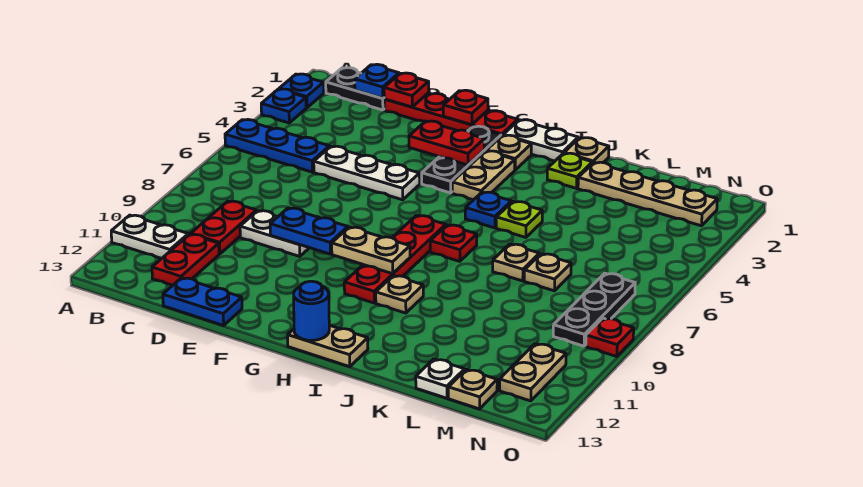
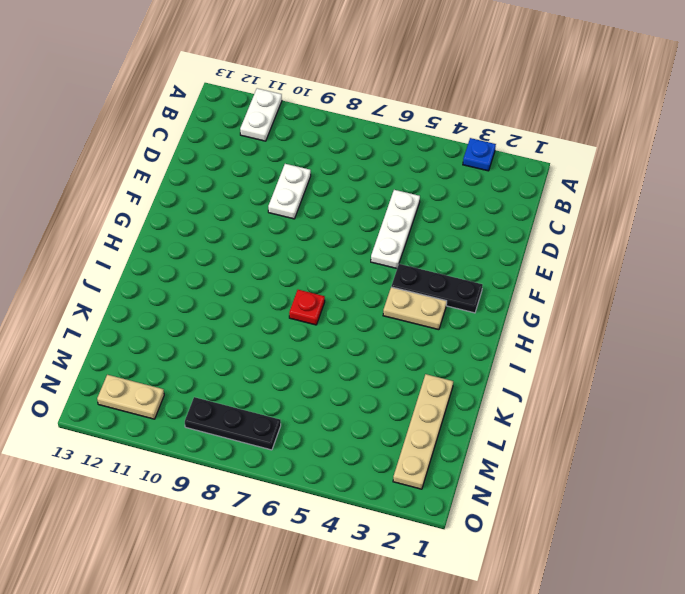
none -> blue plate A2 level 1
none -> blue plate A5:C5 level 1
none -> black plate B1:C1 level 1
none -> red plate C9:C10 level 1

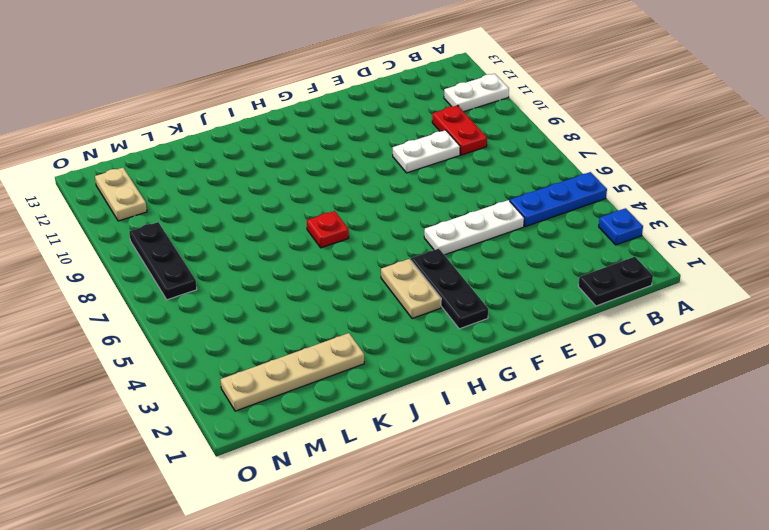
none -> blue plate A2 level 1
none -> red plate C11:C12 level 1
none -> red plate D1:G1 level 1
none -> blue plate D13:E13 level 1

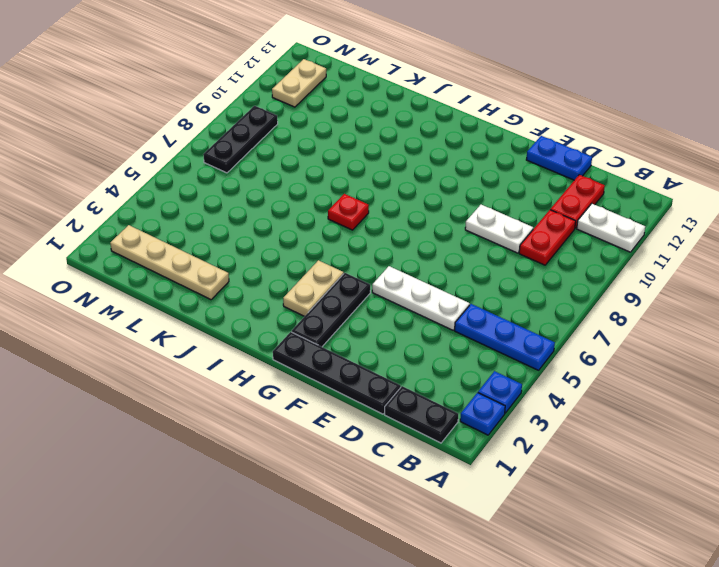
black plate D1:G1 level 1 -> red plate D1:G1 level 1
none -> white plate H1:I1 level 1
none -> tan plate H2 level 1
none -> red plate H7:H10 level 1
none -> tan plate H13:I13 level 1

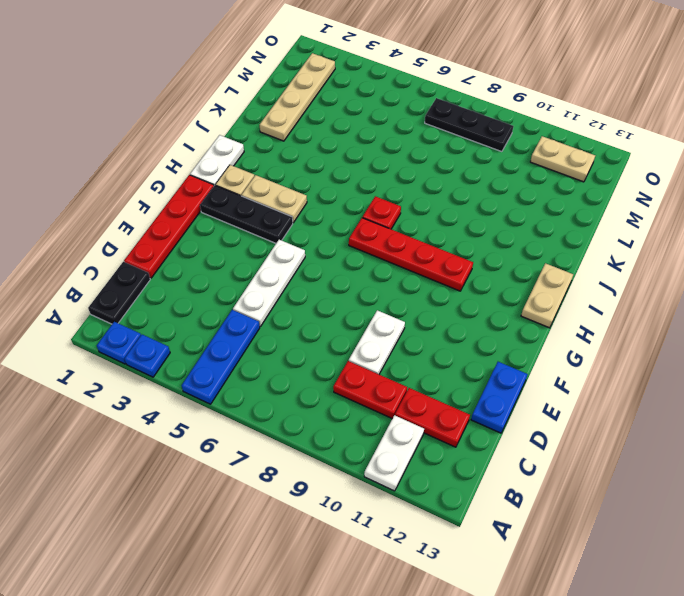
none -> blue plate I5 level 1
none -> tan plate I10 level 1
none -> tan plate J1 level 1
none -> lime plate J2 level 1

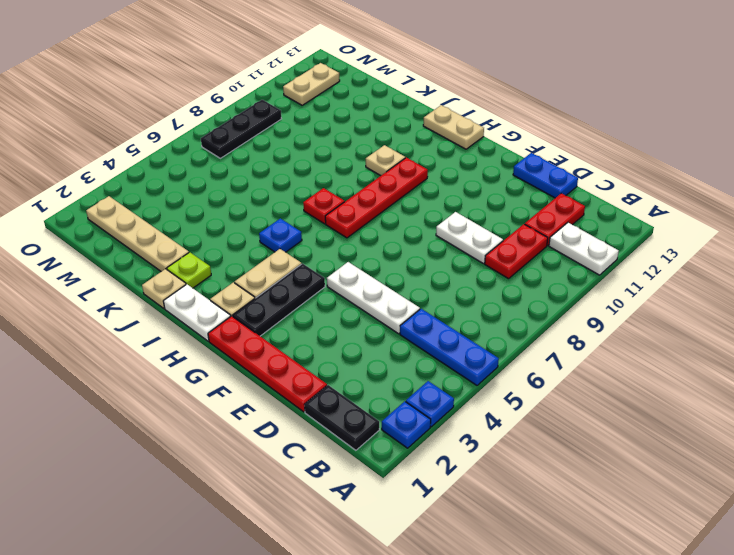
none -> lime plate J5 level 1
none -> tan plate K7 level 1
none -> tan plate L7 level 1
none -> white plate L13 level 1

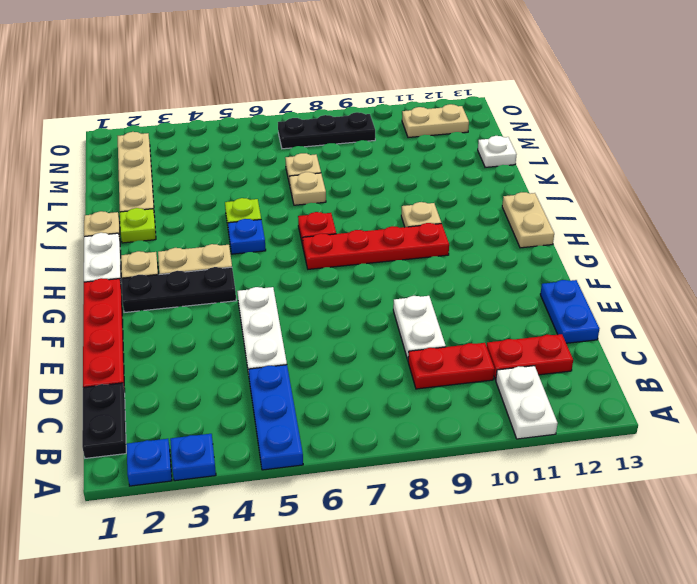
none -> tan plate M13 level 1
none -> red plate O9 level 1
none -> blue plate C1 level 2
none -> red plate D1 level 2

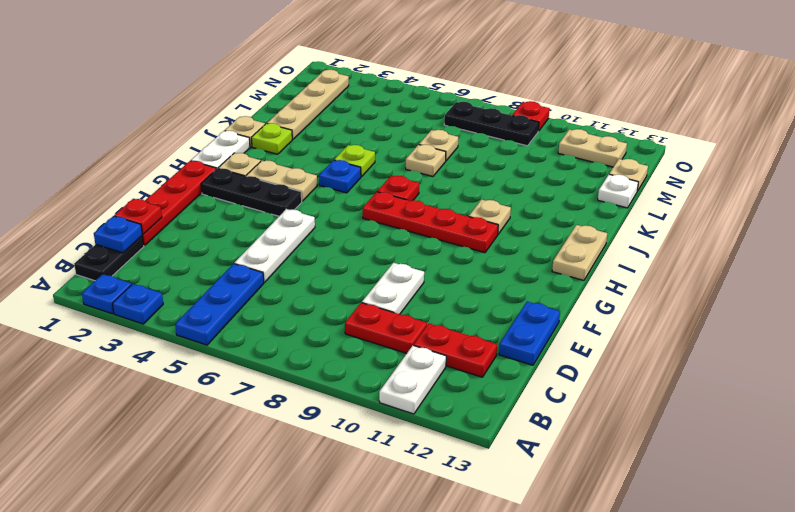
none -> blue plate E9:F9 level 2
none -> red plate F1 level 2
none -> red plate F3:G3 level 2
none -> tan plate G9:H9 level 2

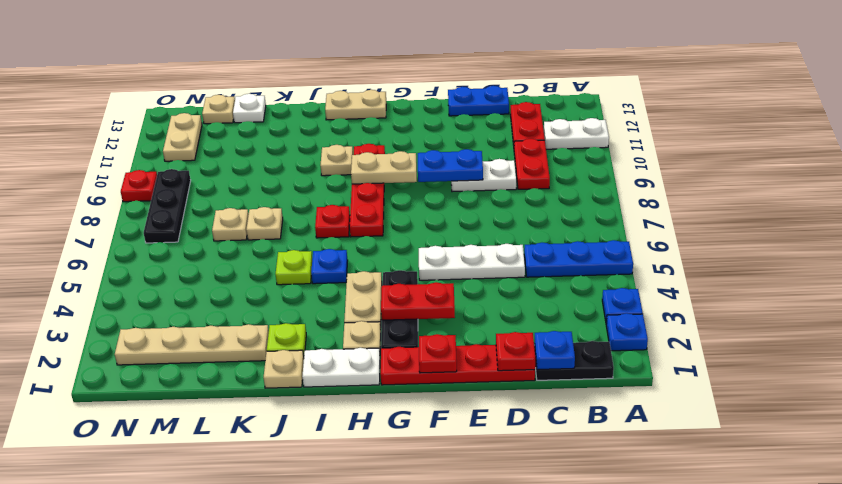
none -> blue round brick H13 level 2

